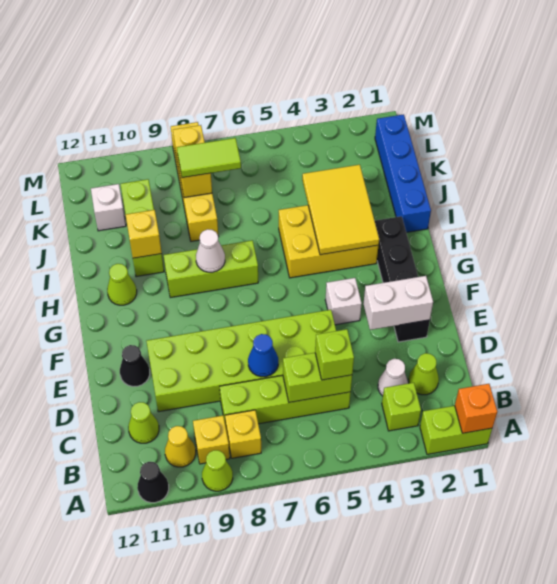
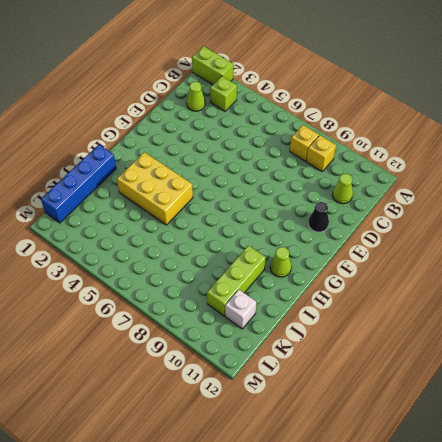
none -> lime cone A9 level 1
none -> black cone A11 level 1
none -> yellow cone B10 level 1
none -> white cone C3 level 1

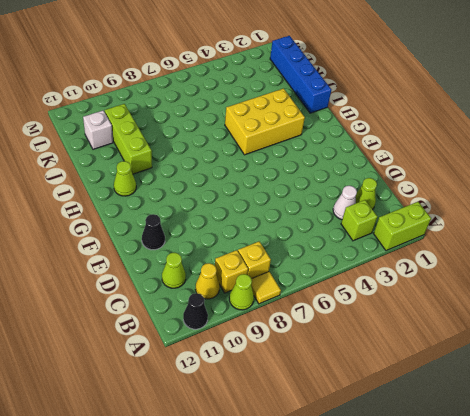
yellow tile A8 level 1 -> none
none -> lime brick C5:C8 level 1
none -> lime brick D5:E10 level 1
none -> black brick E2:H2 level 1
none -> white brick F4 level 1

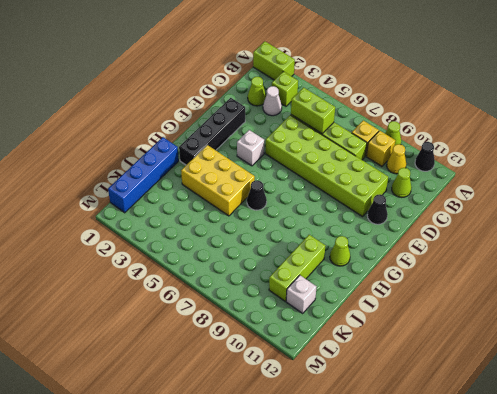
black cone H6 level 1 -> none
none -> lime brick H7:H9 level 1
none -> yellow brick J8:M8 level 1
none -> orange brick A1 level 2
none -> blue cone D7 level 2

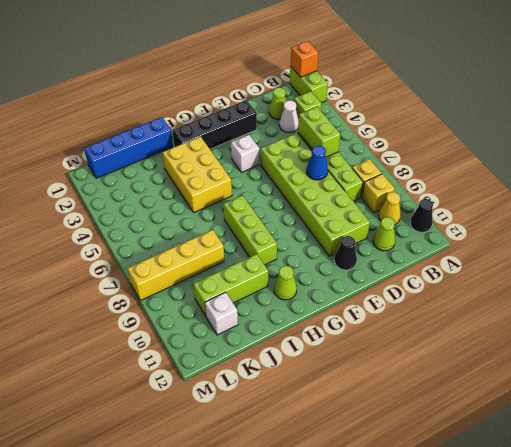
none -> lime cone A9 level 1
none -> white brick E2:E3 level 2
none -> yellow tile H3:J4 level 2
none -> white cone H8 level 2

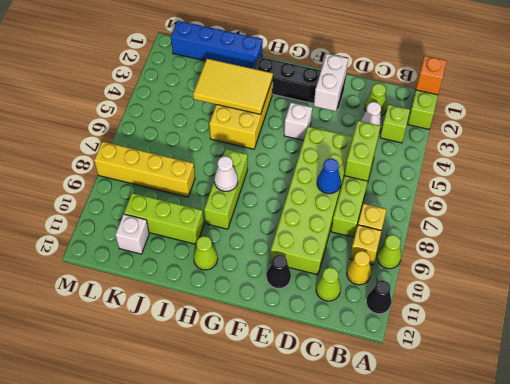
none -> yellow brick I10 level 2
none -> yellow brick K8:L8 level 2
none -> lime brick C5 level 3
none -> lime tile K7:K8 level 3

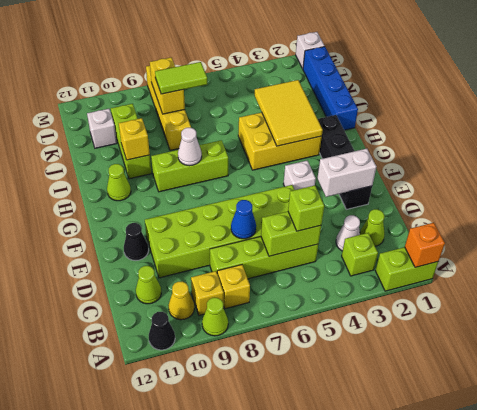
white brick M1 level 1 -> none

